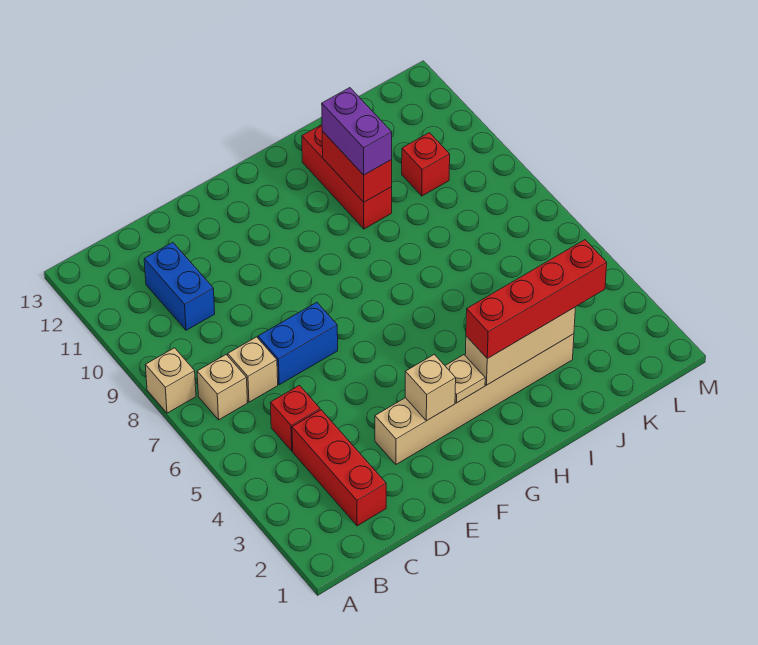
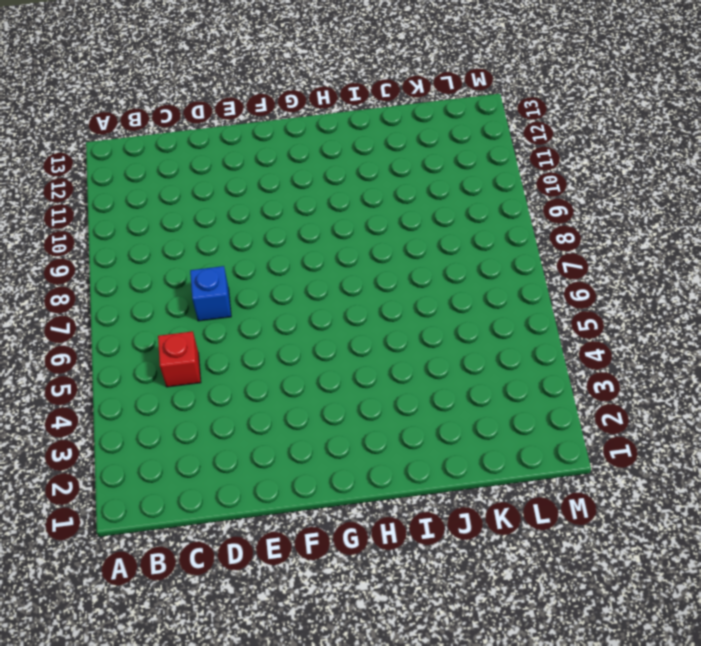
blue brick D7 level 1 -> blue brick D7:E7 level 1
none -> tan brick A8 level 1
none -> tan brick B7 level 1
none -> red brick C2:C4 level 1

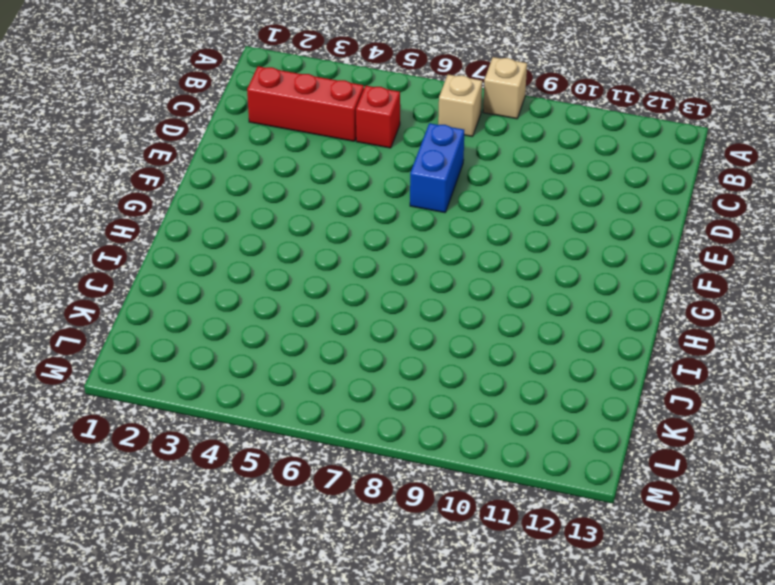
none -> tan brick C7 level 1
none -> blue brick C10:C11 level 1
none -> tan brick E3:J3 level 1

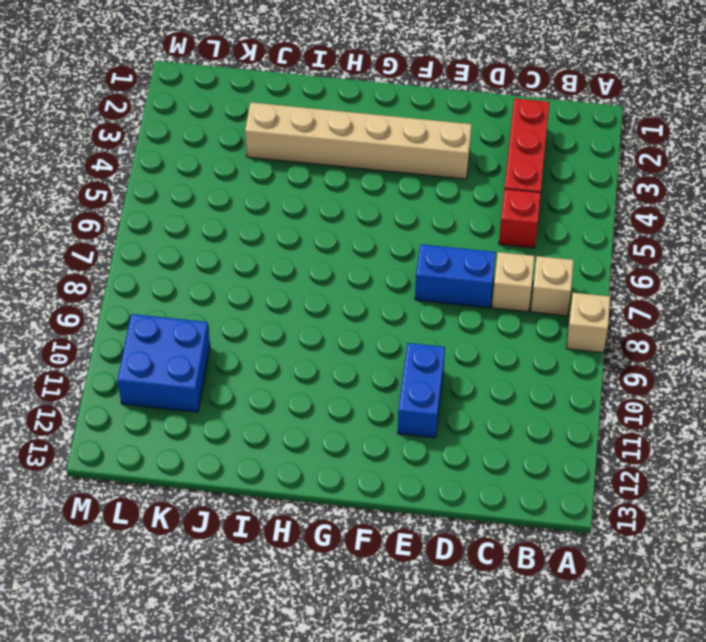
blue brick E10:E11 level 1 -> blue brick C10:C11 level 1
blue brick K10:L11 level 1 -> red brick K10 level 1
none -> red brick I10:I12 level 1
none -> tan brick F3 level 2
none -> tan plate G3 level 2

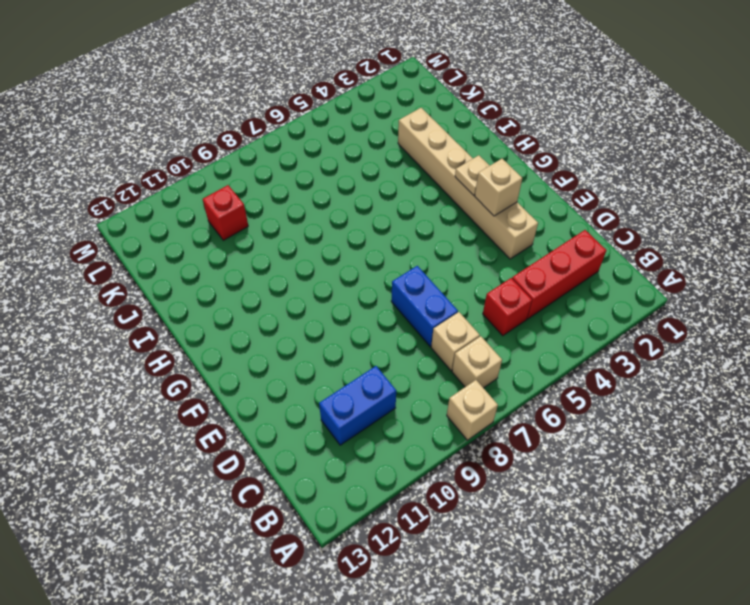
none -> red brick I10:I12 level 1
none -> tan brick H3:J3 level 2
none -> red brick I10:I11 level 2

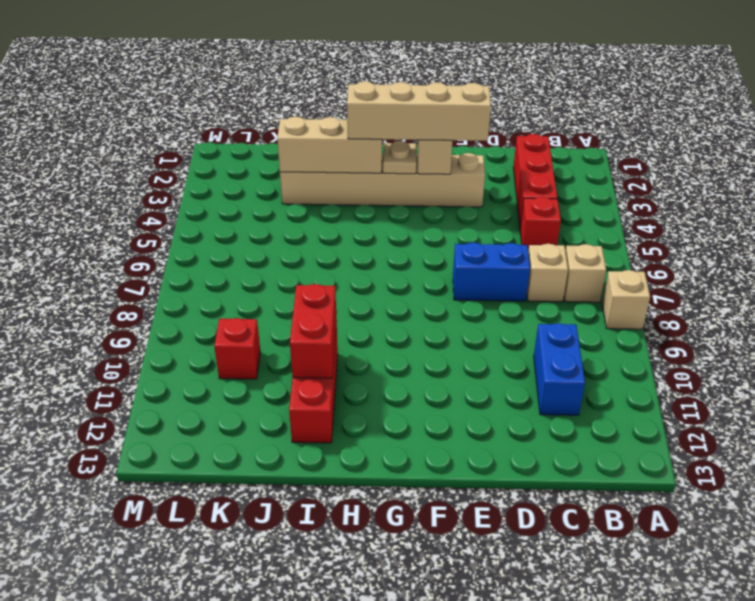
tan brick E3:H3 level 3 -> red brick H3:K3 level 3
none -> purple brick I10:I11 level 3

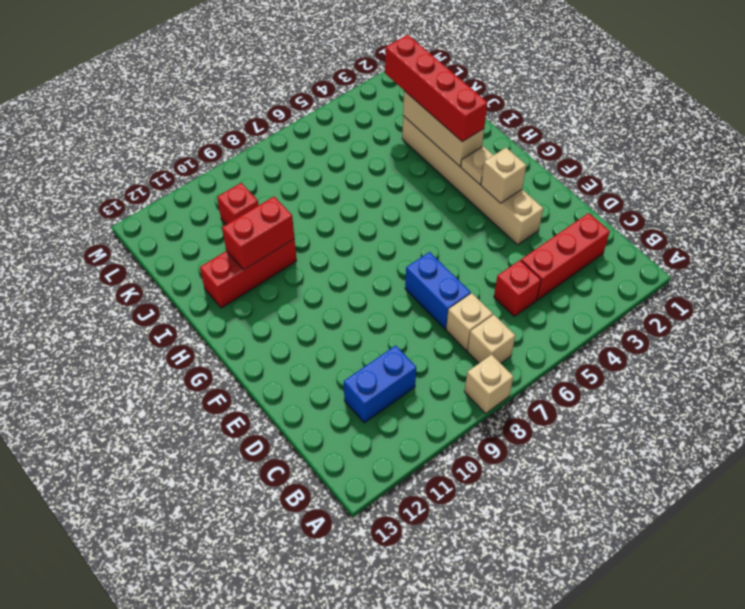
none -> purple brick I10:I11 level 3

